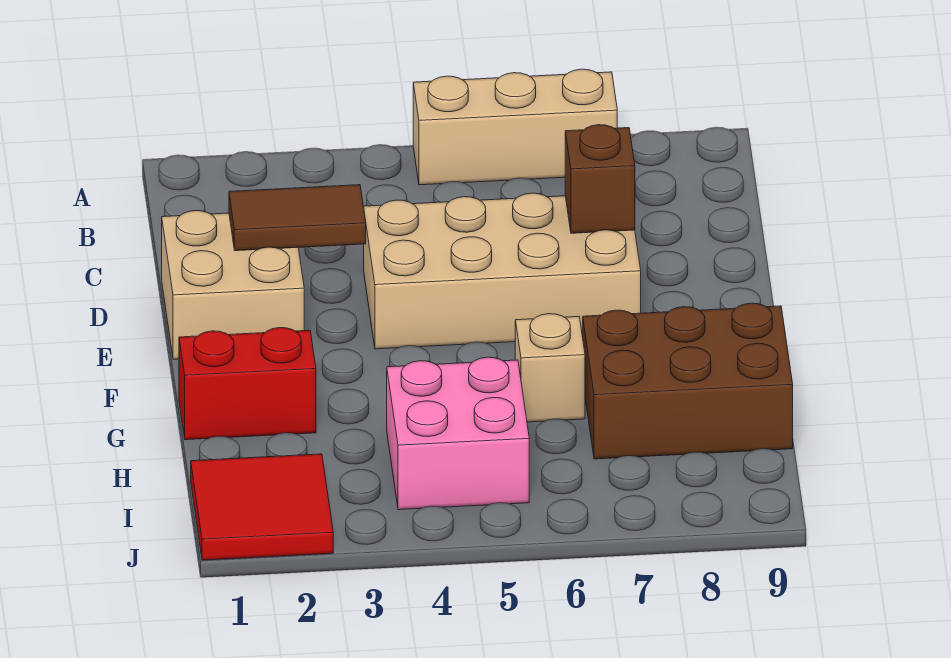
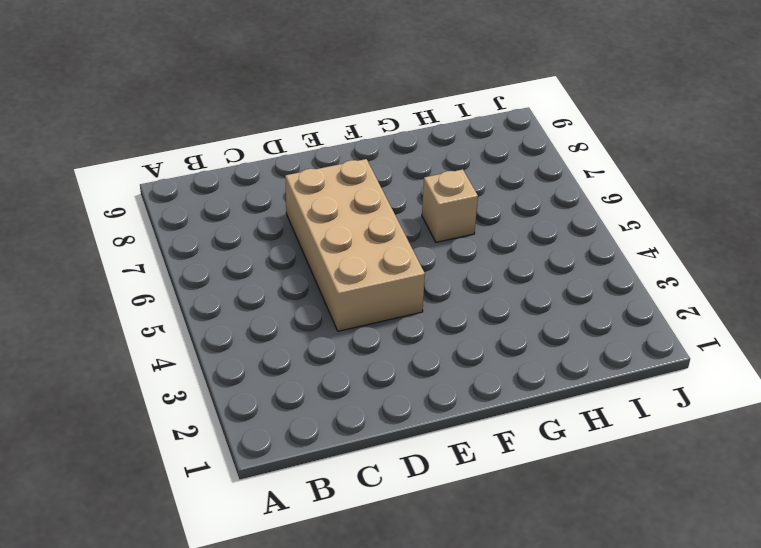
none -> tan brick A5:A7 level 1
none -> tan brick D1:E2 level 1

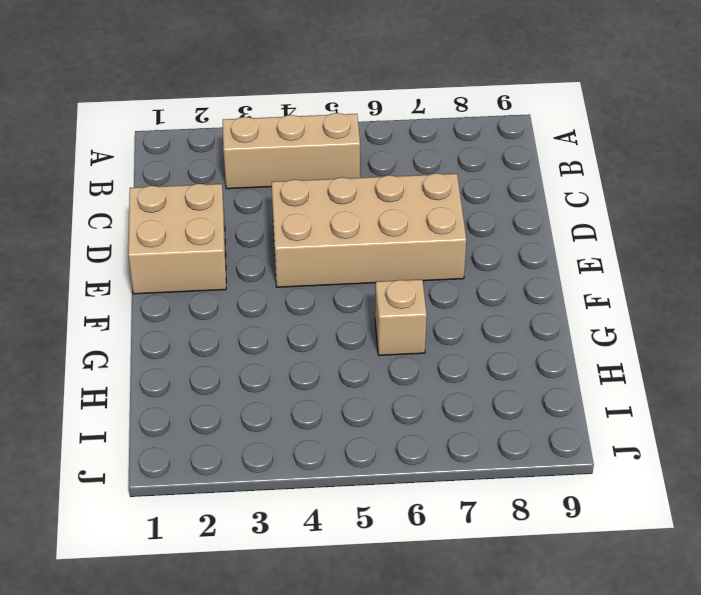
tan brick B3:B5 level 1 -> tan brick A5:A7 level 1
none -> red brick G1:G2 level 1
none -> brown brick G7:H9 level 1

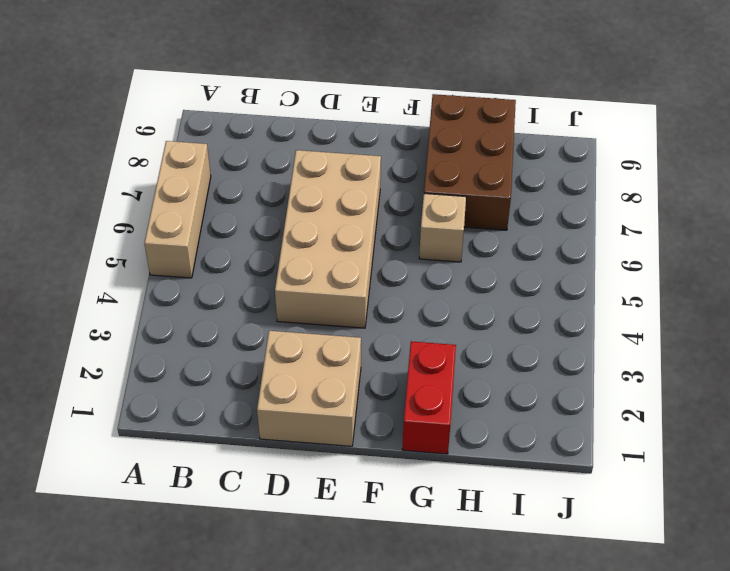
none -> pink brick H4:I5 level 1
none -> red tile I1:J2 level 1

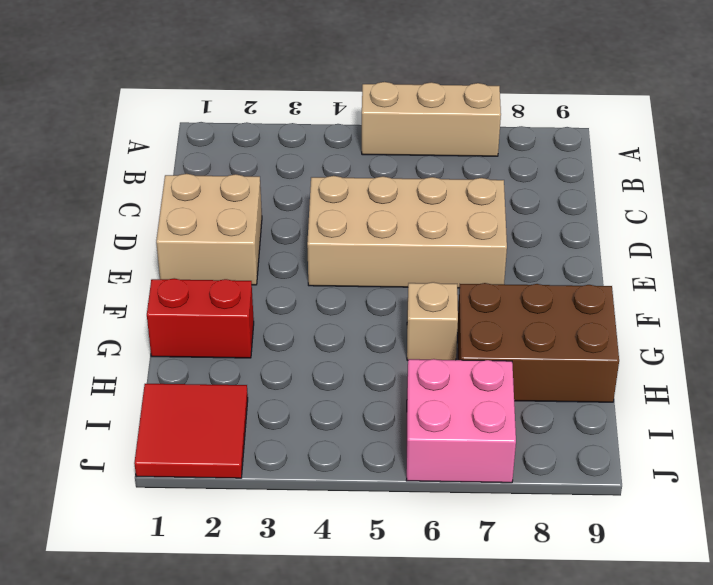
pink brick I6:J7 level 1 -> pink brick H4:I5 level 1
none -> brown tile D2:D3 level 2
none -> brown brick D7 level 2

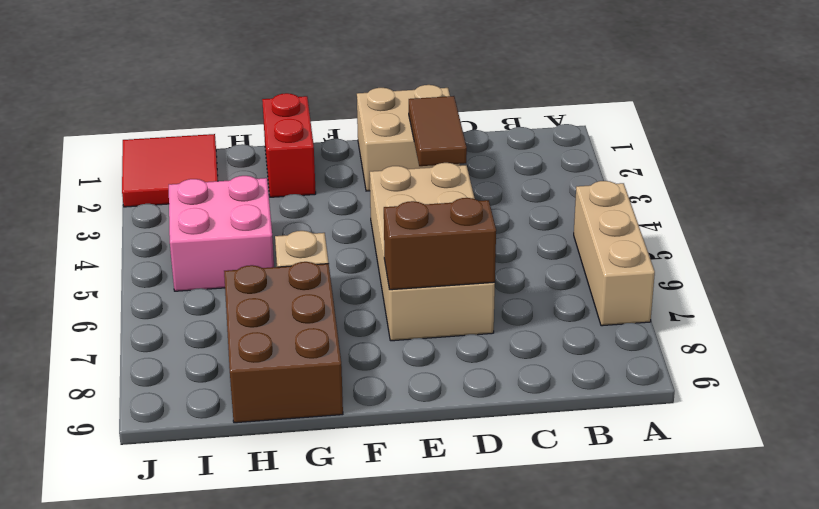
brown brick D7:E7 level 2 -> brown brick D7 level 2

